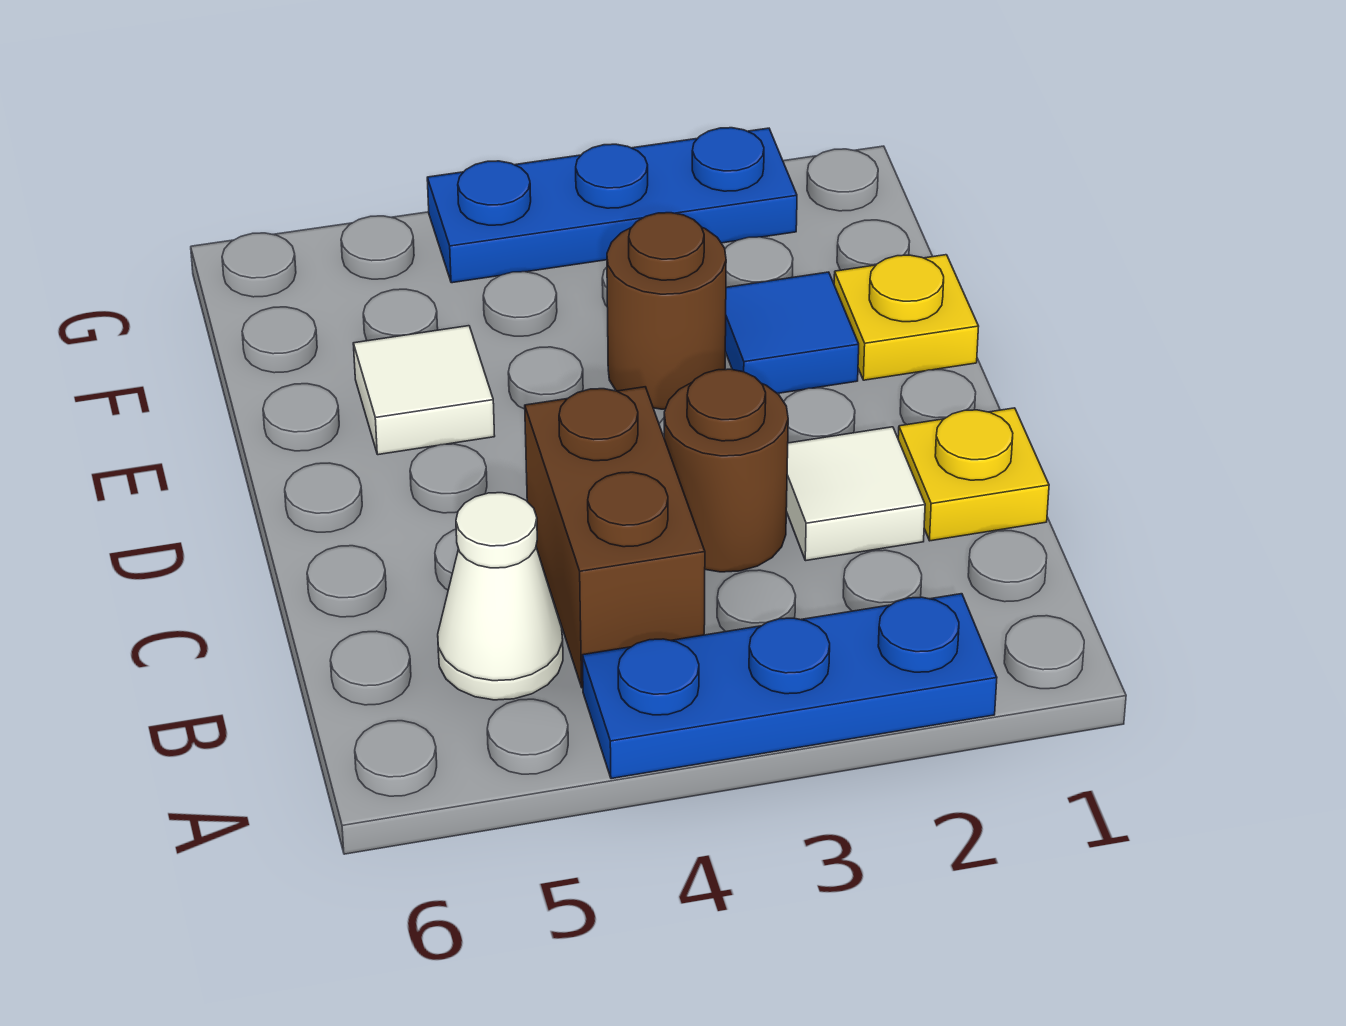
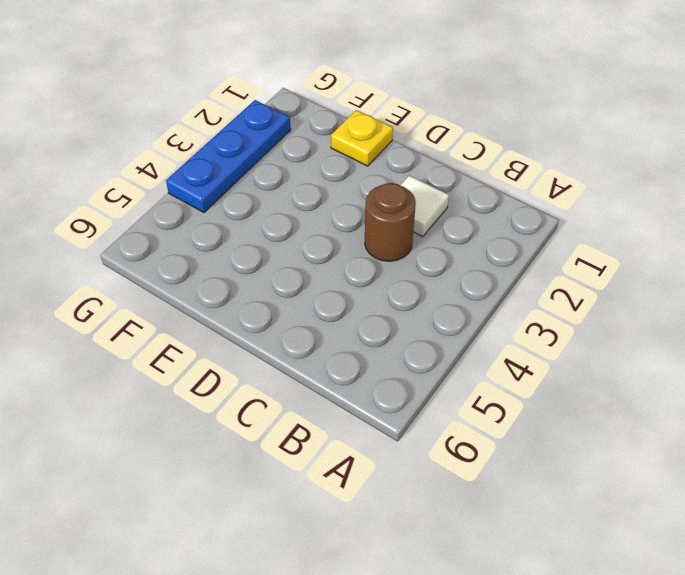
none -> blue plate A2:A4 level 1
none -> brown brick B4:C4 level 1

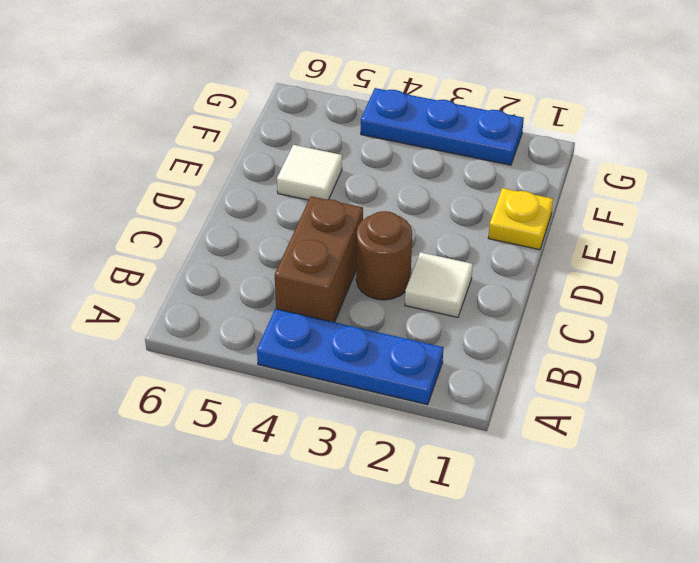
none -> white cone B5 level 1
none -> yellow plate C1 level 1

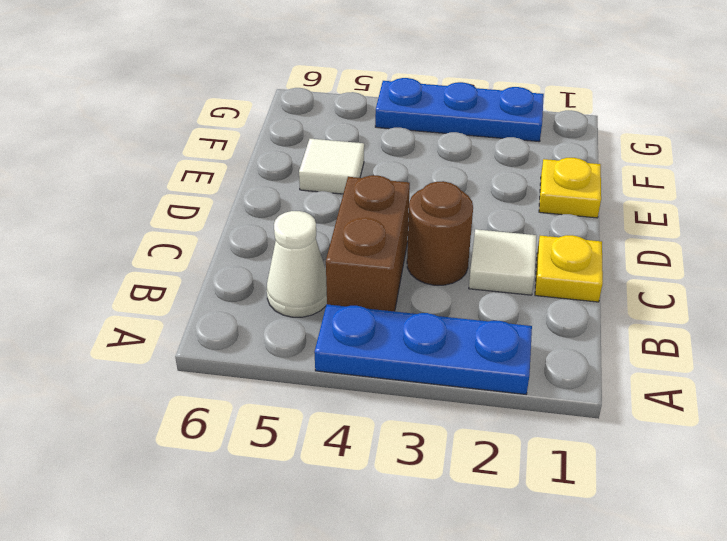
none -> blue tile E2 level 1
none -> brown round brick E3 level 1

